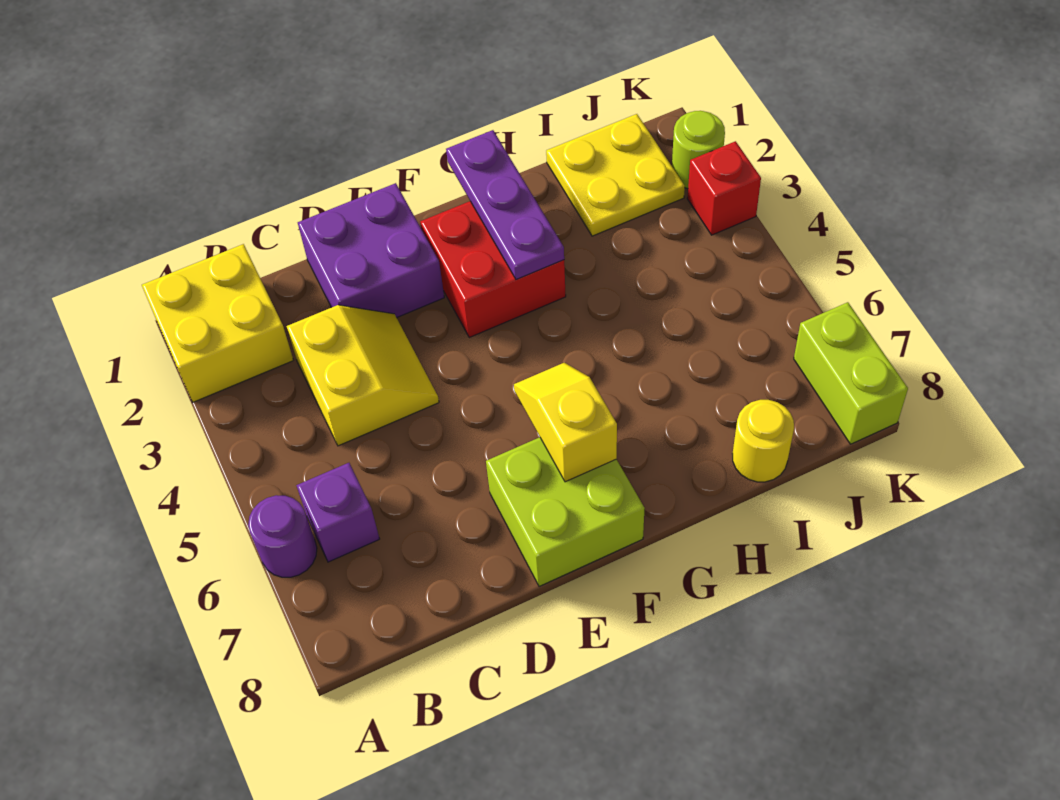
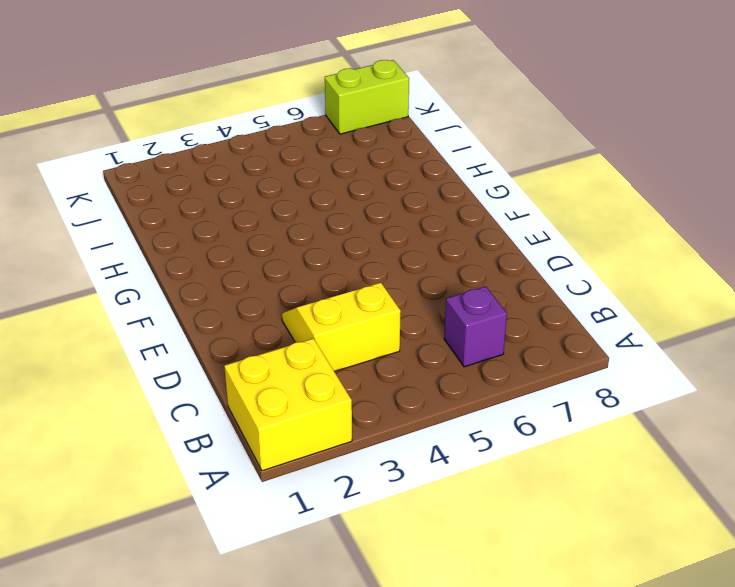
none -> purple round brick A6 level 1
none -> purple brick D1:E2 level 1
none -> lime brick E7:F8 level 1

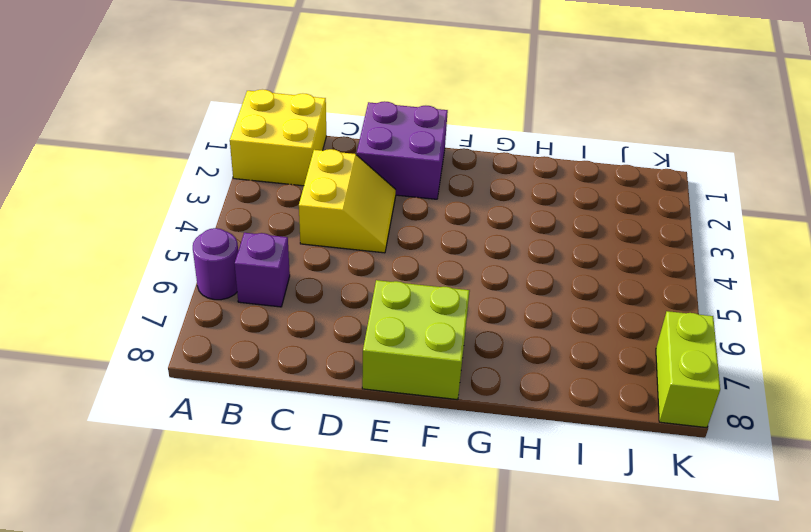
none -> red brick F2:G3 level 1
none -> yellow plate I1:J2 level 1
none -> yellow round brick I8 level 1

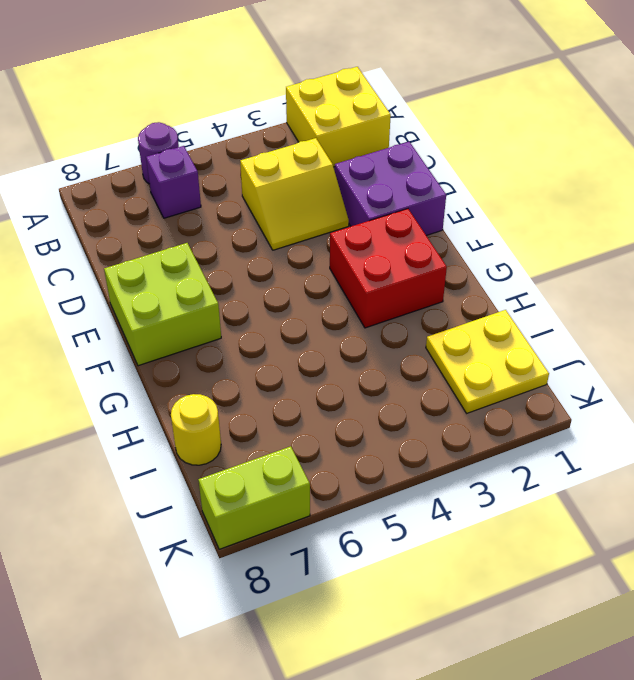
none -> lime round brick K2 level 1
none -> red brick K3 level 1
none -> yellow slope F6:F7 level 2 top 7

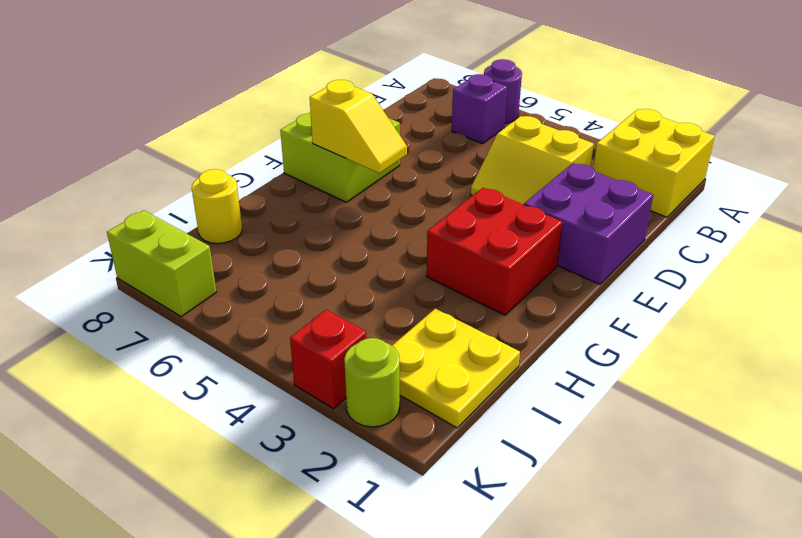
none -> purple plate G1:G3 level 2

